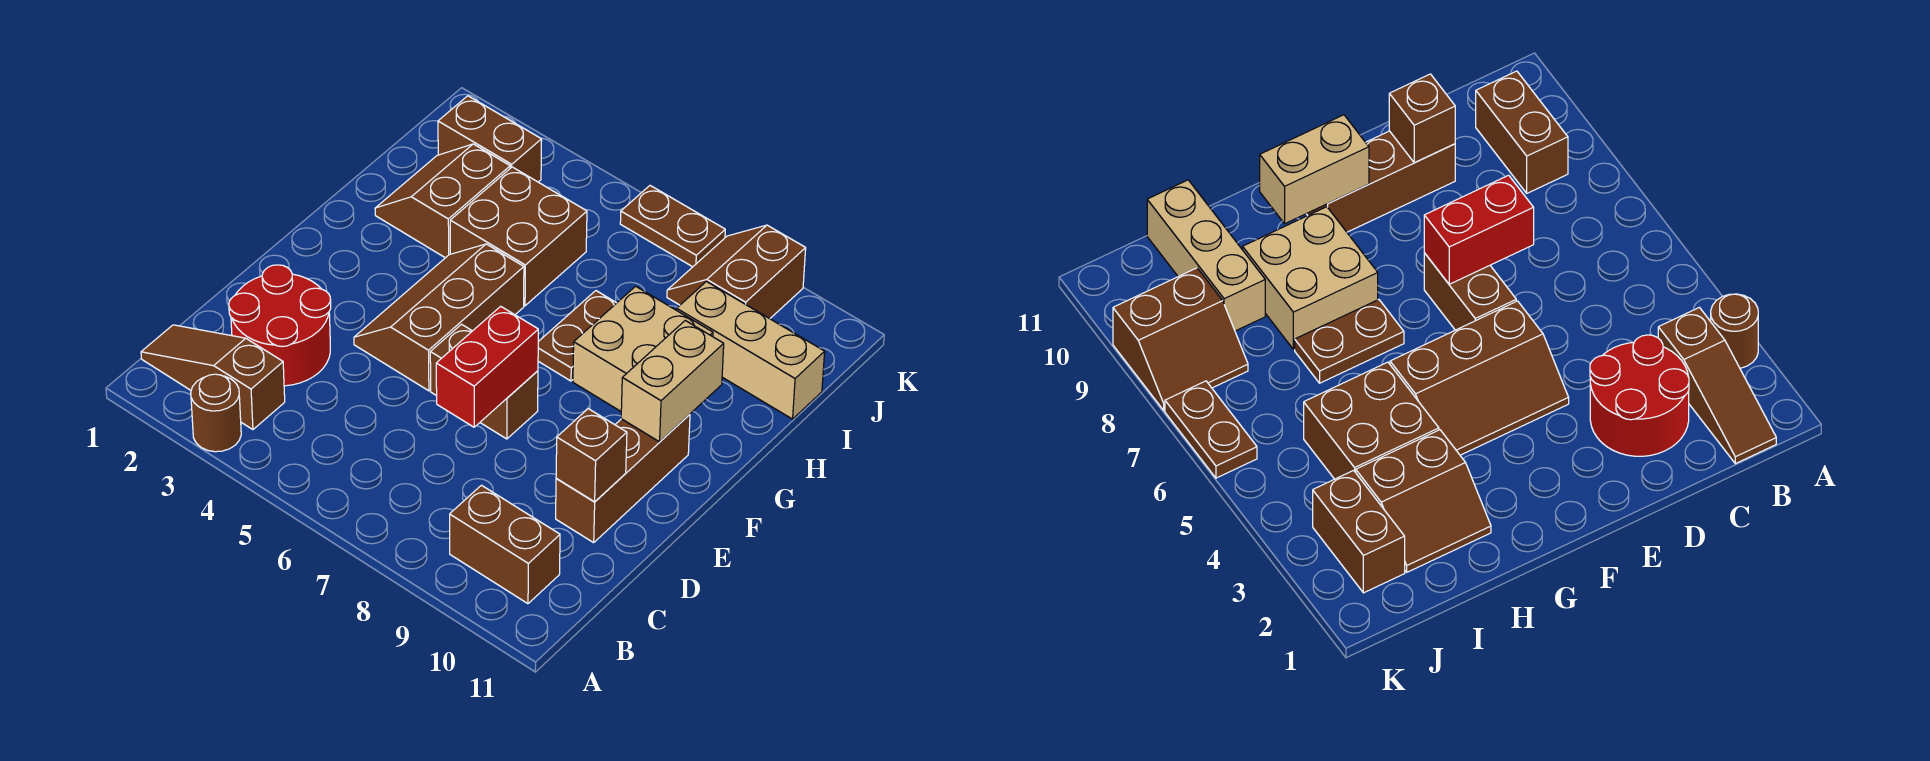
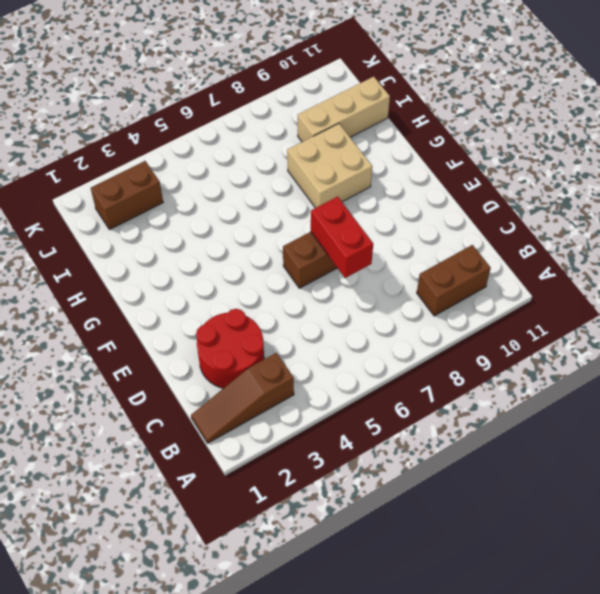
none -> brown round brick A3 level 1
none -> brown brick D10:F10 level 1
none -> brown slope E4:G5 level 1 top 5

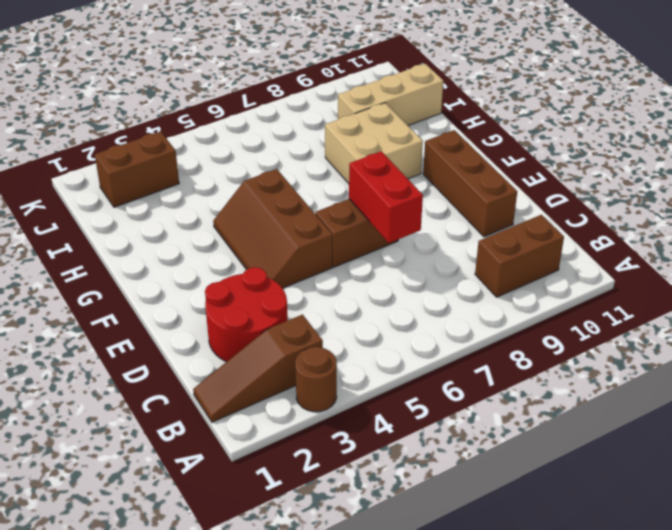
none -> brown plate G7:H7 level 1
none -> brown slope H2:I3 level 1 top 3
none -> brown brick H4:I5 level 1

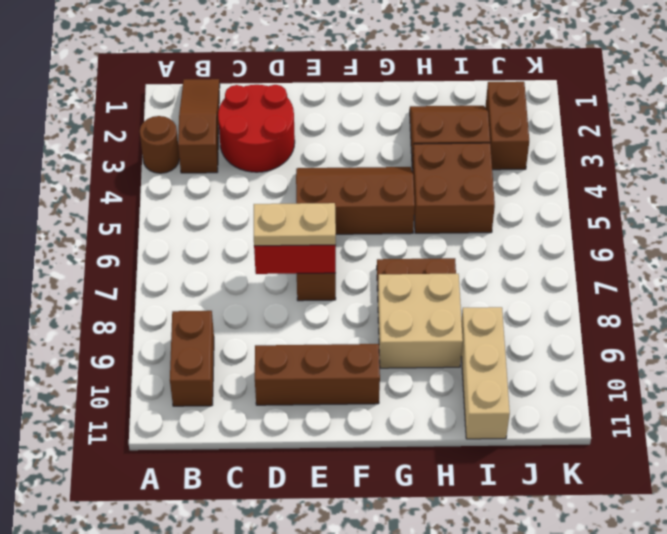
tan plate D7:E7 level 3 -> none
none -> brown slope J8:K9 level 1 top 9
none -> brown plate K6:K7 level 1
none -> brown brick D10 level 2

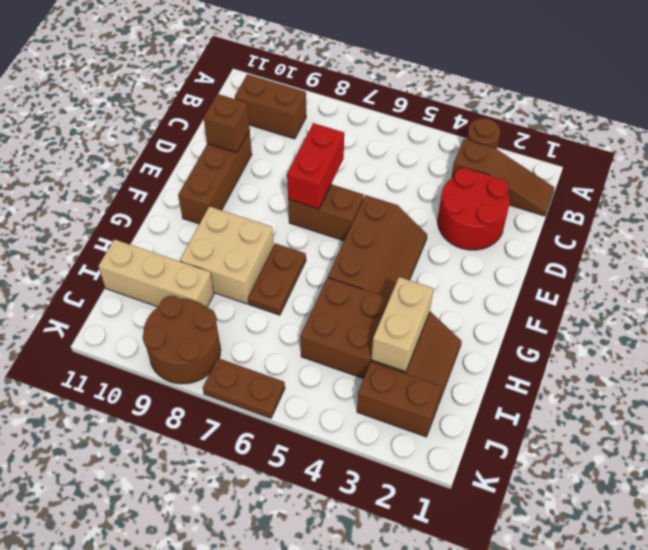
tan brick H3:I3 level 2 -> tan brick F10:G10 level 2
brown round brick J8:K9 level 1 -> brown slope J8:K9 level 1 top 9

